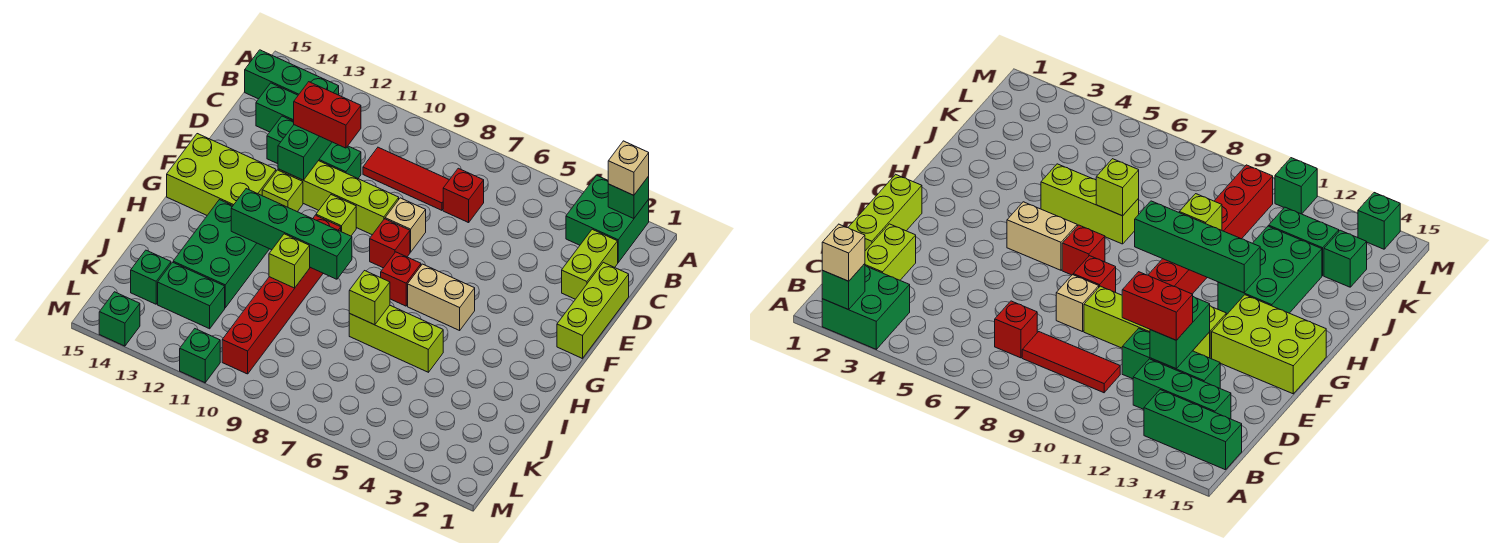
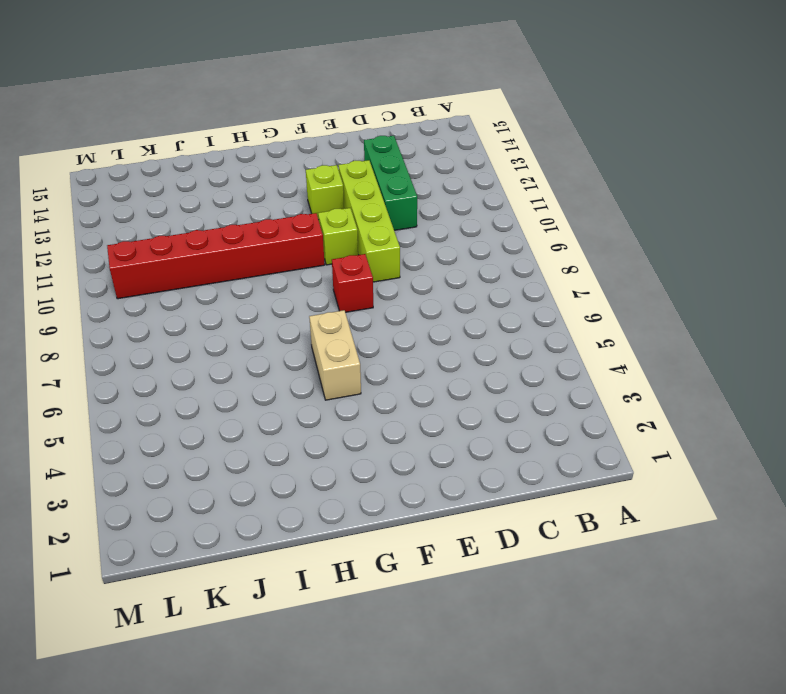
none -> green brick A2:B3 level 1
none -> green brick B13:B15 level 1
none -> lime brick C2:D2 level 1
none -> red brick C7 level 1

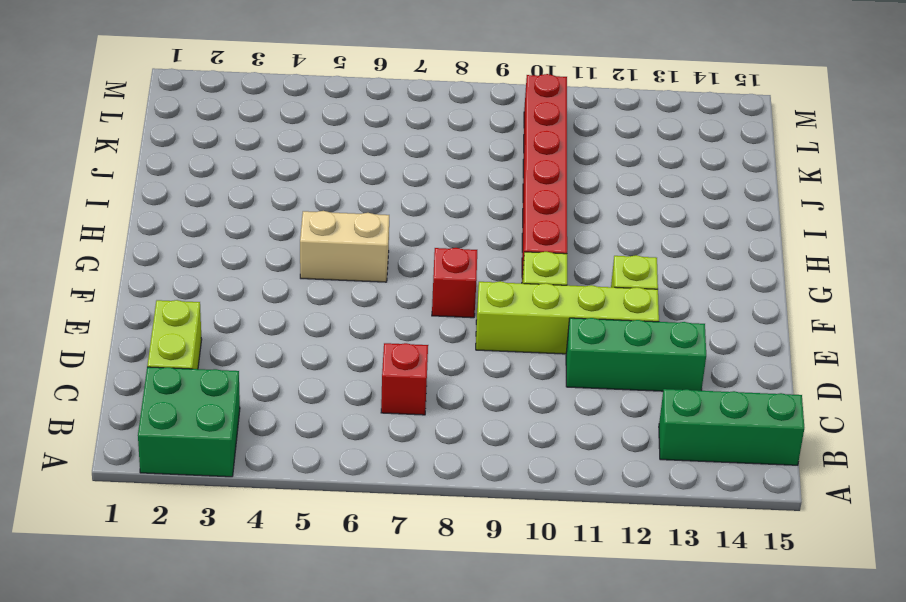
none -> red tile C8:C10 level 1
none -> green brick C12:C14 level 1
none -> lime brick D1:F1 level 1
none -> tan brick E8 level 1

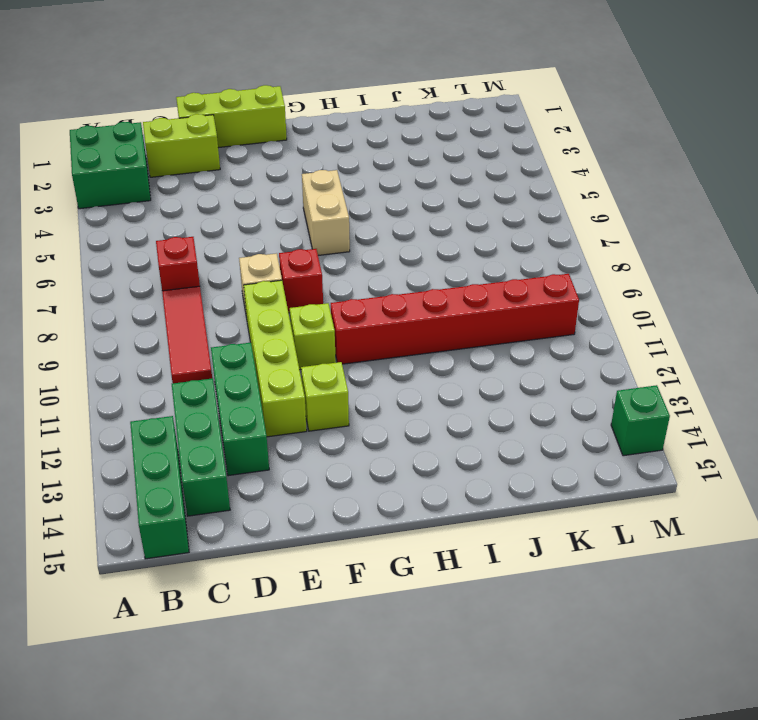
none -> lime brick F13:G15 level 1
none -> red brick G7 level 1
none -> green brick H12:J13 level 1
none -> lime brick I5:I7 level 1

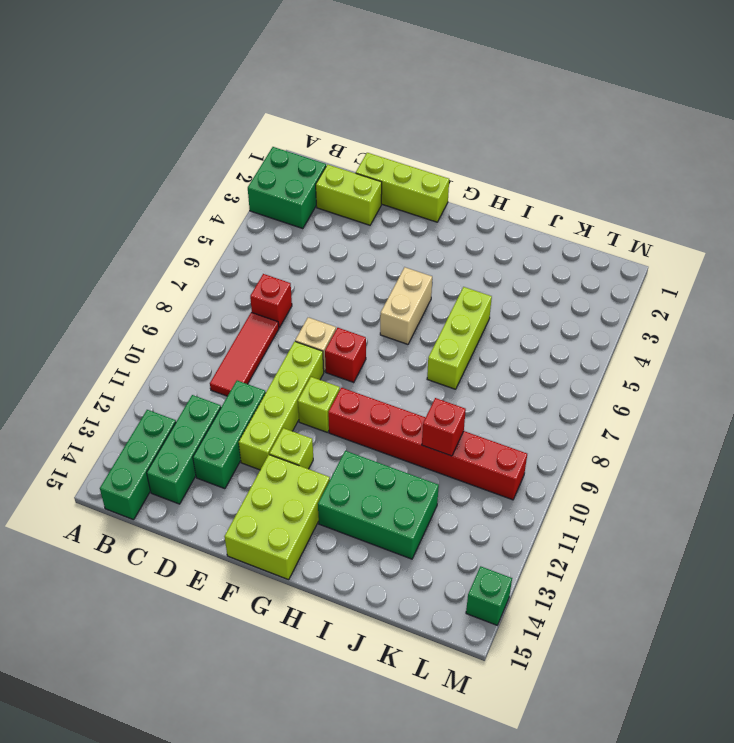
red brick J10 level 2 -> red brick G7 level 1
none -> green brick K12:K13 level 1
none -> green brick K14 level 1
none -> green brick M11 level 1
none -> green brick A2 level 2

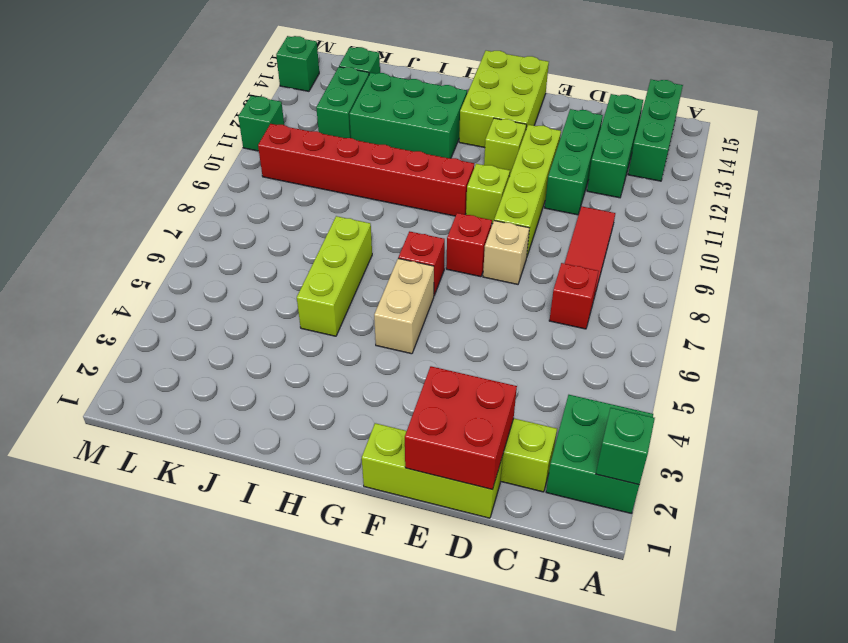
red brick D1:E2 level 2 -> none
none -> green brick D12:E12 level 2
none -> green brick H9:H12 level 2
none -> lime brick I7 level 2
none -> lime brick I10 level 2

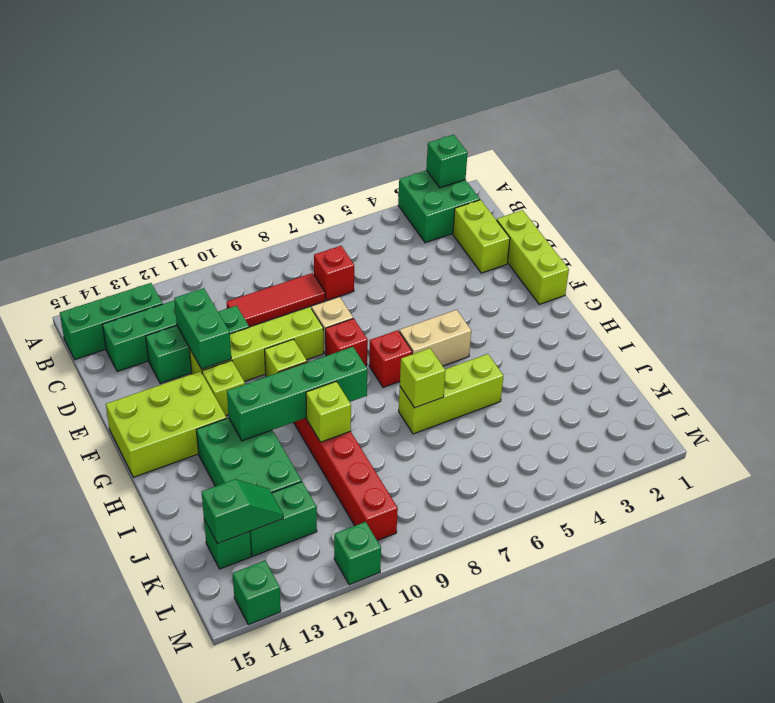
green slope K13:K14 level 2 top 14 -> none
none -> tan brick A2 level 3
none -> red brick D11:D12 level 3

